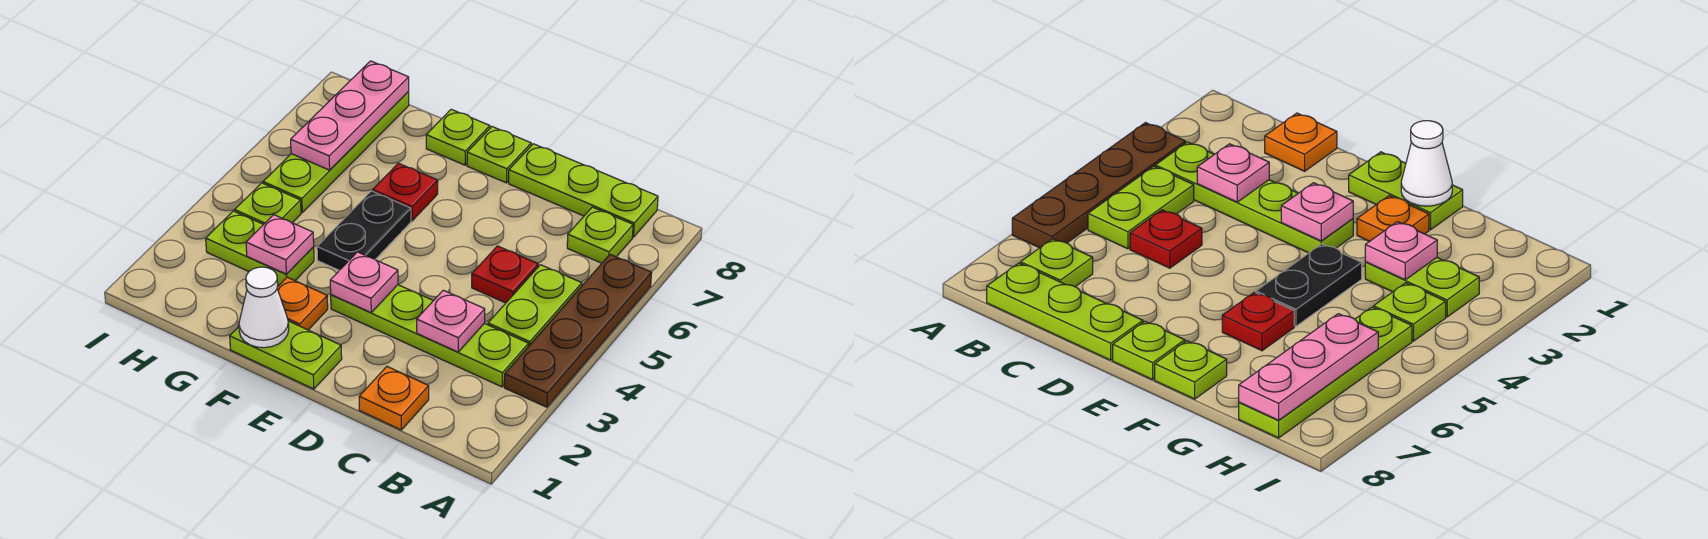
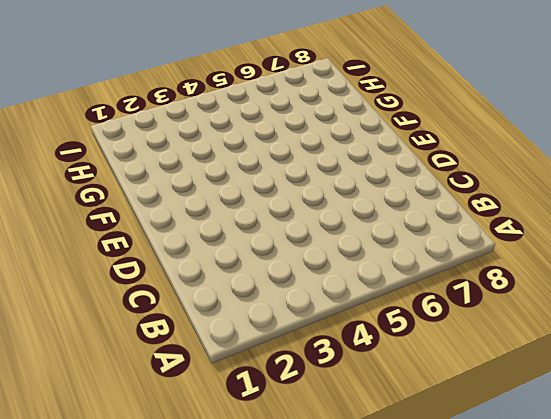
none -> brown plate A3:A6 level 1
none -> lime plate B3:E3 level 1
none -> lime plate B4:B5 level 1

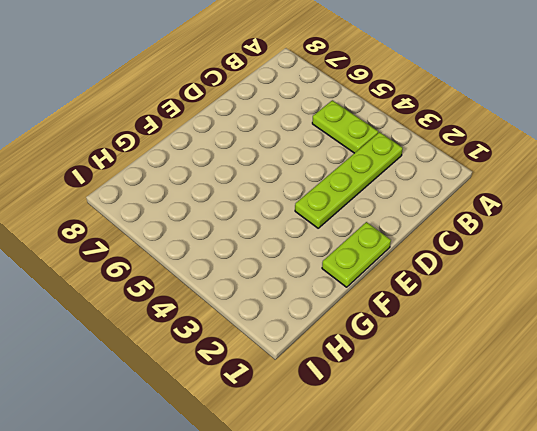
none -> brown plate A3:A6 level 1
none -> lime plate B7 level 1
none -> lime plate B8:D8 level 1

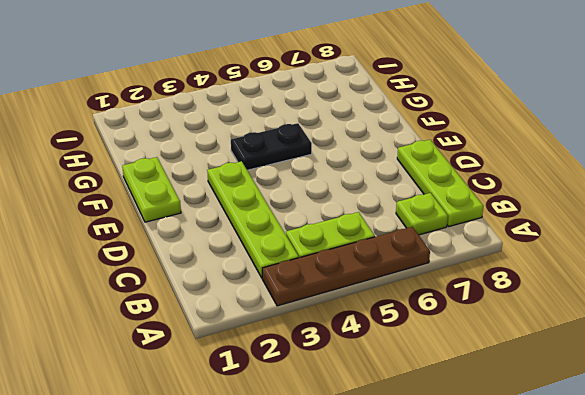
none -> orange plate C1 level 1
none -> red plate C5 level 1
none -> lime plate E8 level 1

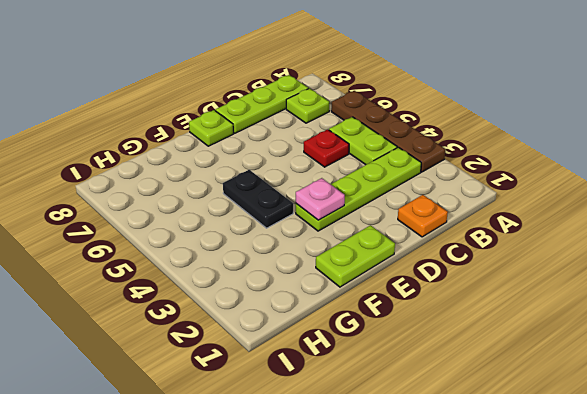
none -> orange plate F2 level 1
none -> red plate F6 level 1
none -> lime plate F8 level 1

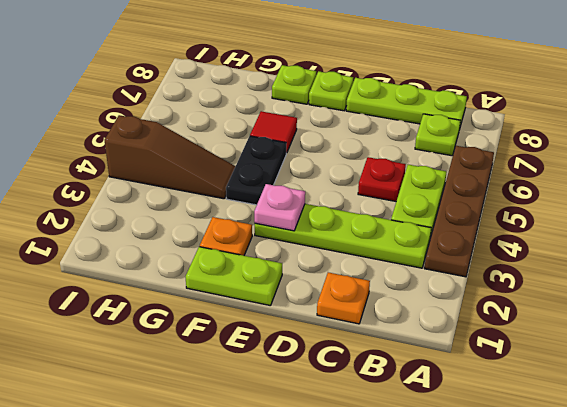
red tile F6 level 1 -> red plate F6 level 1
brown slope G4:I4 level 1 top I -> lime plate H4 level 1
none -> lime plate G3:H3 level 1
none -> lime plate H5:H8 level 1
none -> pink plate C3 level 2

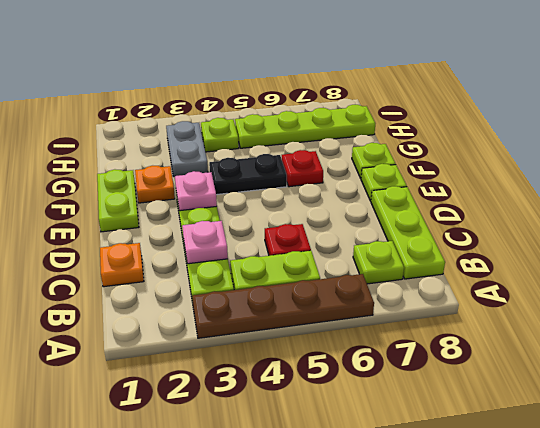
grey plate G3:H3 level 1 -> lime plate G3:H3 level 1
none -> white cone F1 level 2
none -> pink plate G3 level 2
none -> pink plate H6:H8 level 2

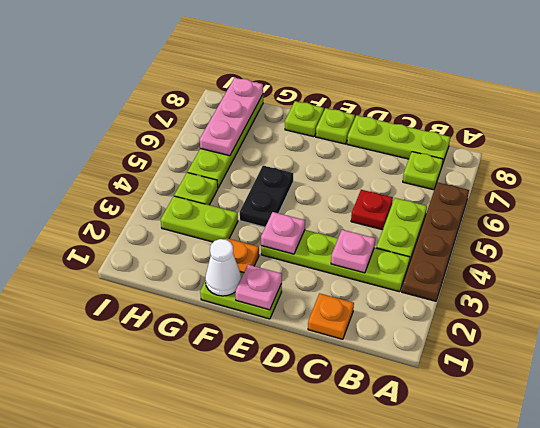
pink plate E1 level 2 -> pink plate G3 level 2
none -> red plate F6 level 1

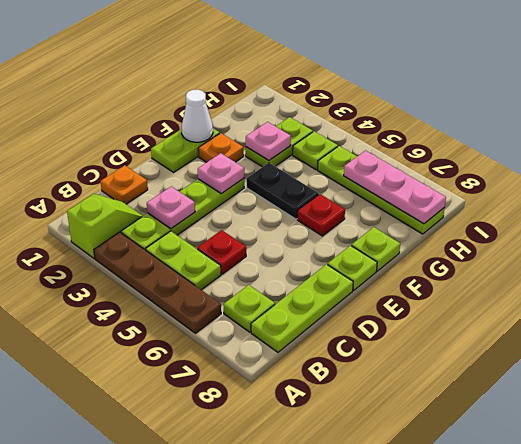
lime slope A2:B2 level 1 top A -> none

